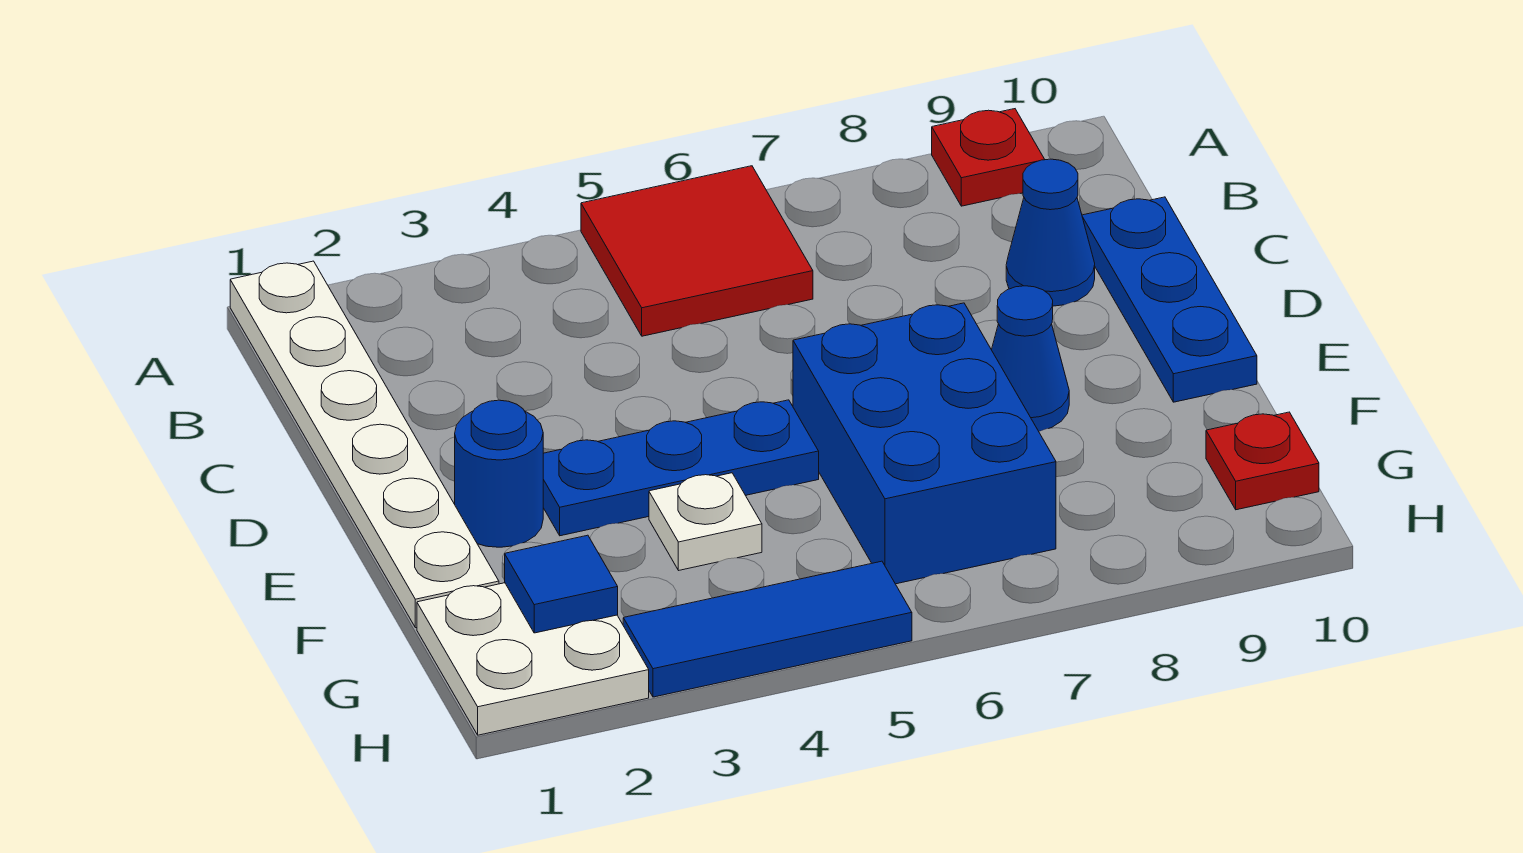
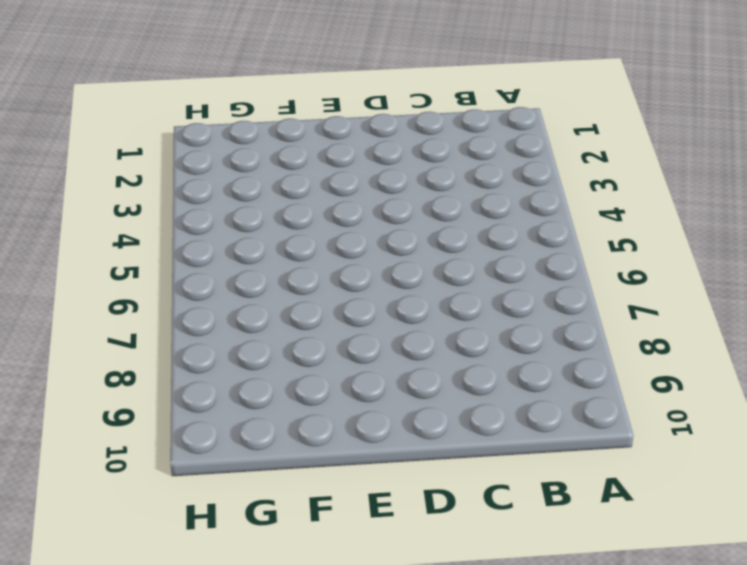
none -> white plate A1:F1 level 1
none -> red tile A5:B6 level 1
none -> red plate A9 level 1

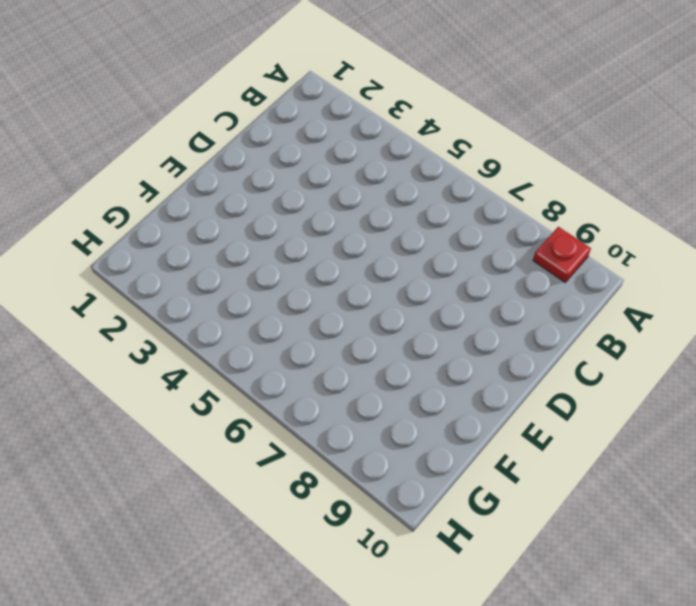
none -> white plate A1:F1 level 1
none -> red tile A5:B6 level 1
none -> blue cone C9 level 1

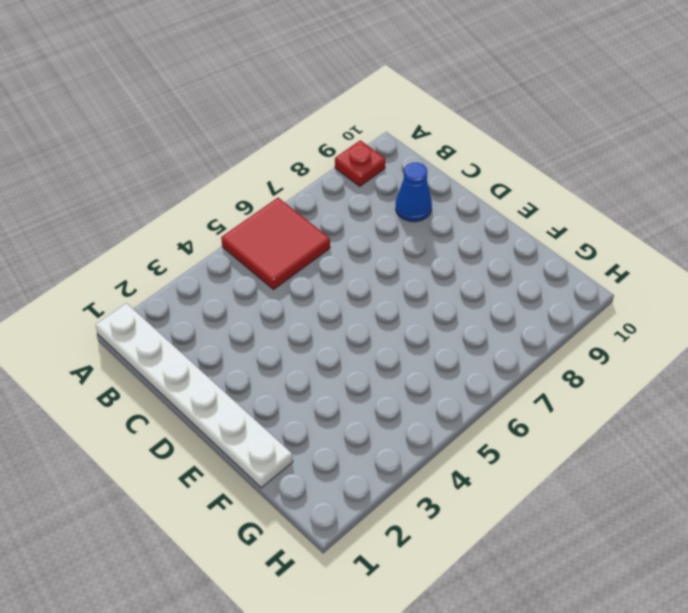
none -> blue plate C10:E10 level 1
none -> blue round brick E2 level 1
none -> blue plate E3:E5 level 1

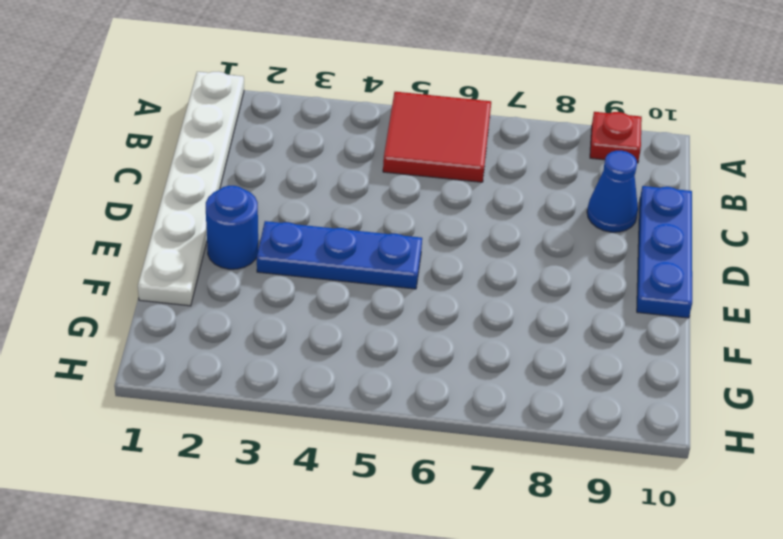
none -> blue brick E6:G7 level 1
none -> blue cone E8 level 1
none -> white plate F4 level 1

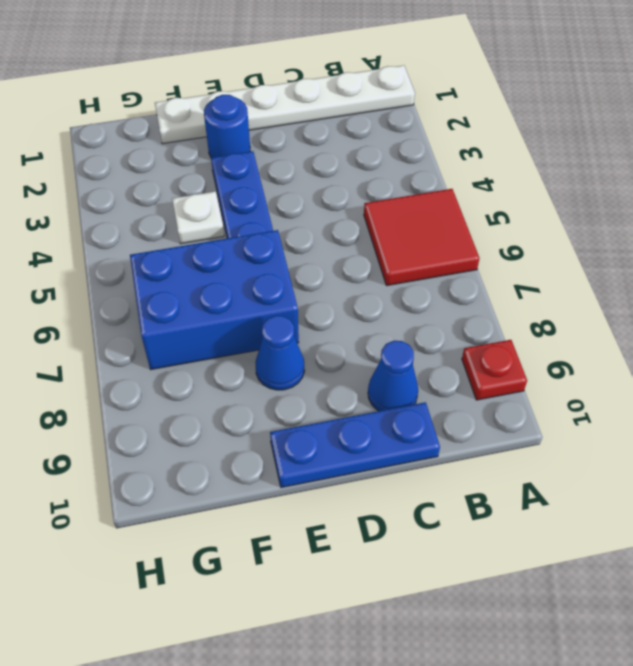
none -> white plate G1:H2 level 1
none -> red plate G10 level 1
none -> blue tile H3:H5 level 1

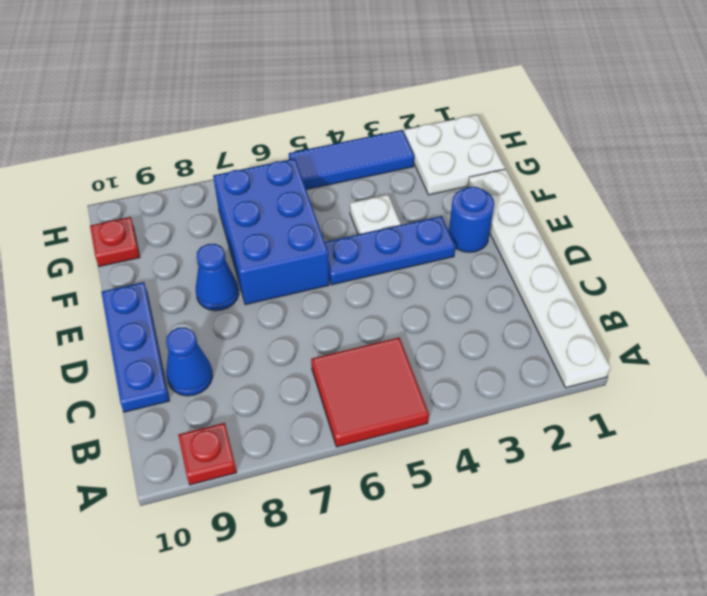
none -> blue tile G2 level 2

